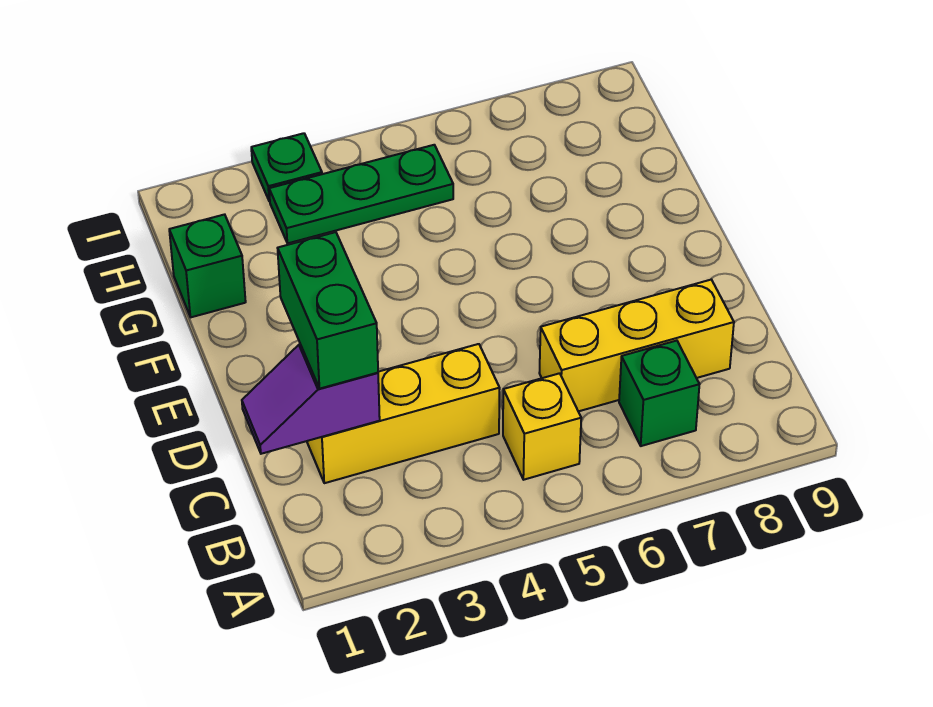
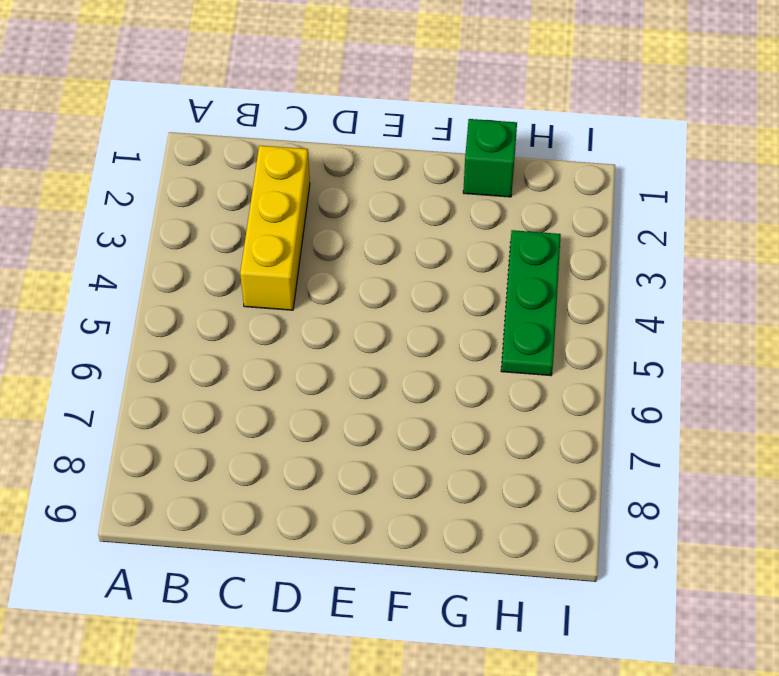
none -> yellow brick B5 level 1
none -> green brick B7 level 1

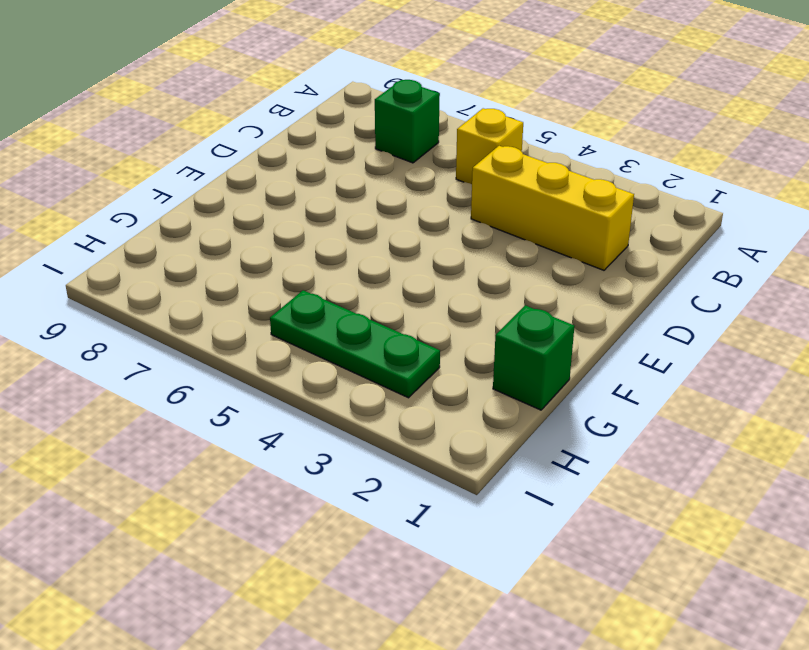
none -> yellow brick C6:C8 level 1
none -> green plate I3 level 1

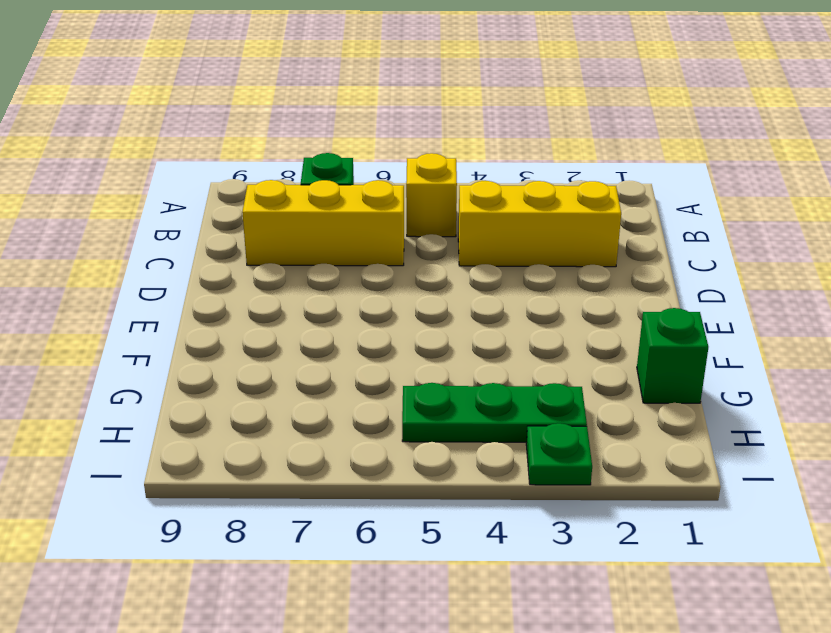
none -> purple slope C1:C2 level 2 top 2
none -> green brick C2:D2 level 3

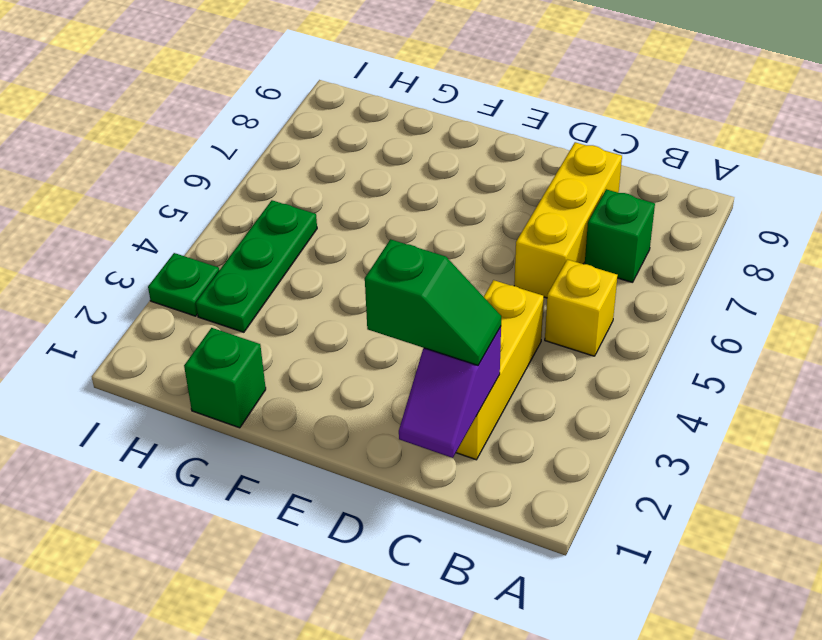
green slope C2:D2 level 3 top D -> green brick C2:D2 level 3

